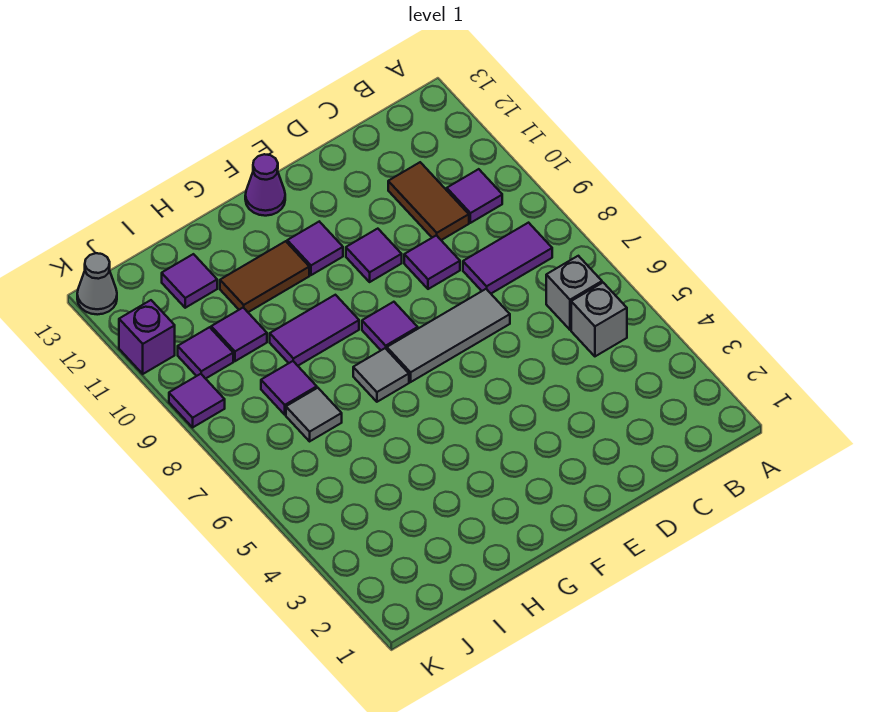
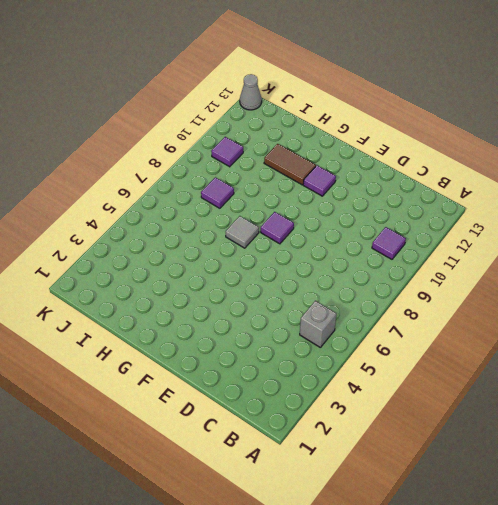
none -> grey brick B6 level 1
none -> purple tile B8:C8 level 1
none -> brown tile C10:C11 level 1

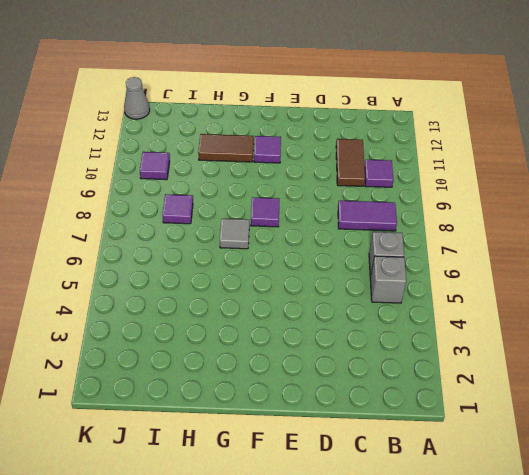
none -> grey tile D7:F7 level 1
none -> purple tile D9 level 1
none -> purple tile E10 level 1

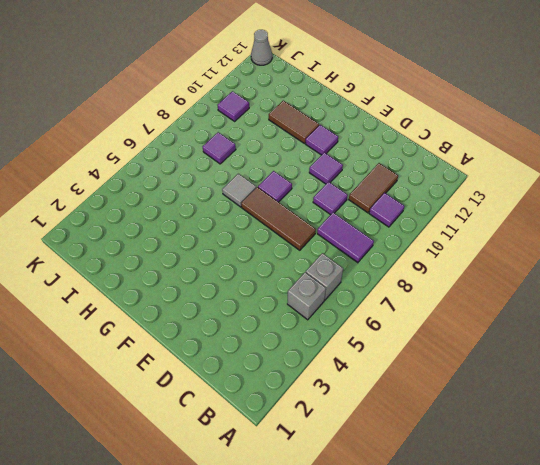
brown tile D7:F7 level 1 -> grey tile D7:F7 level 1
none -> purple cone F13 level 1
none -> purple tile G9:H9 level 1
none -> grey tile I7 level 1

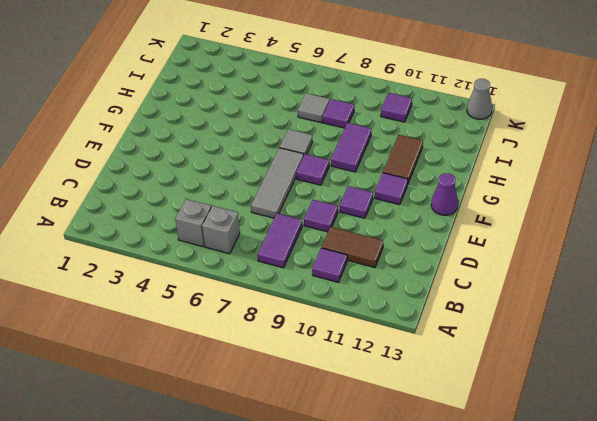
none -> purple tile I10 level 1
none -> purple tile I12 level 1
none -> purple tile K9 level 1

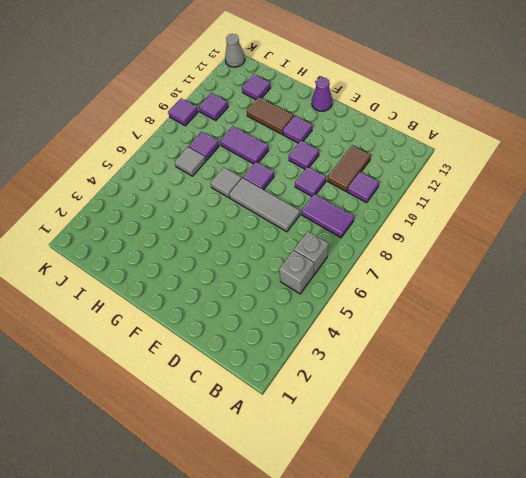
none -> purple tile I10 level 1
none -> purple brick K11 level 1

